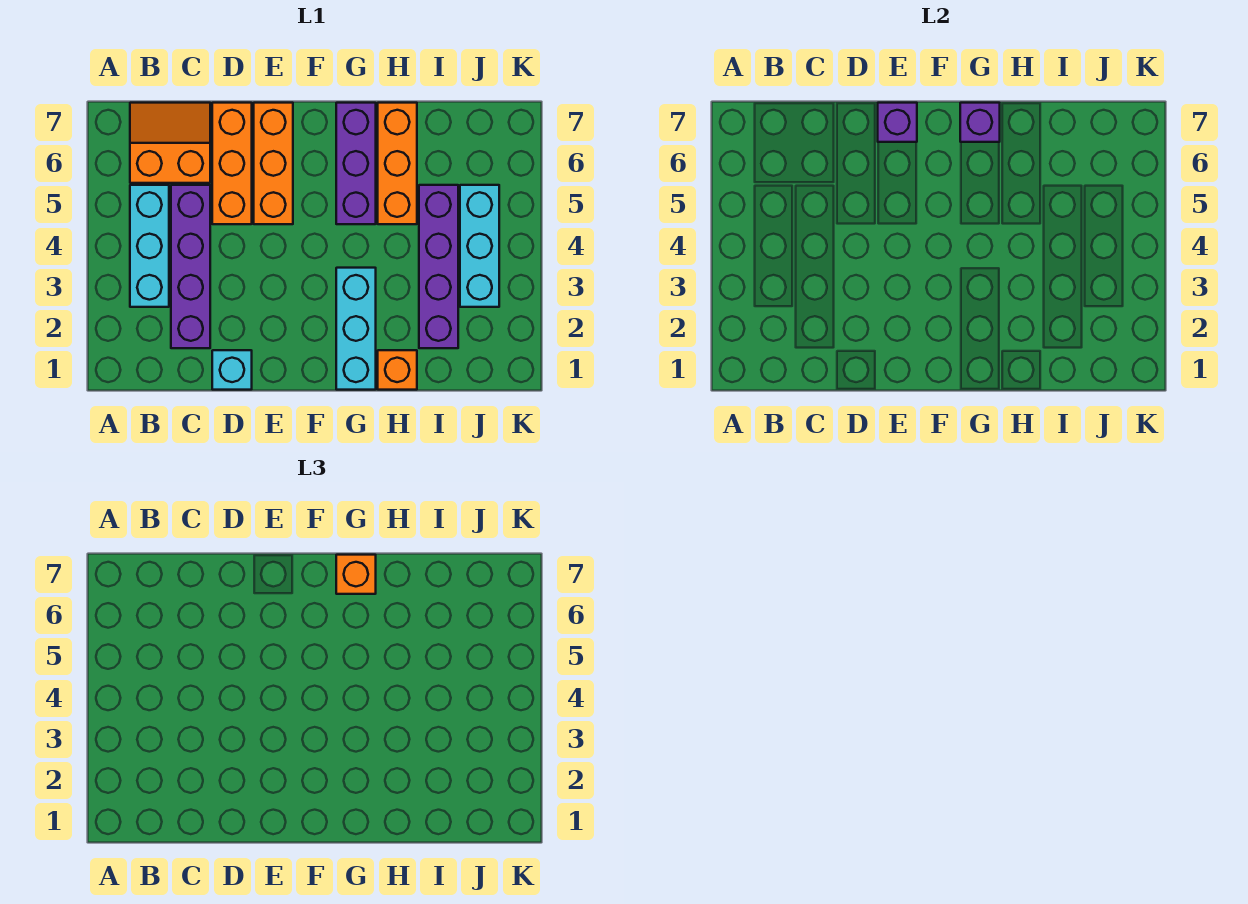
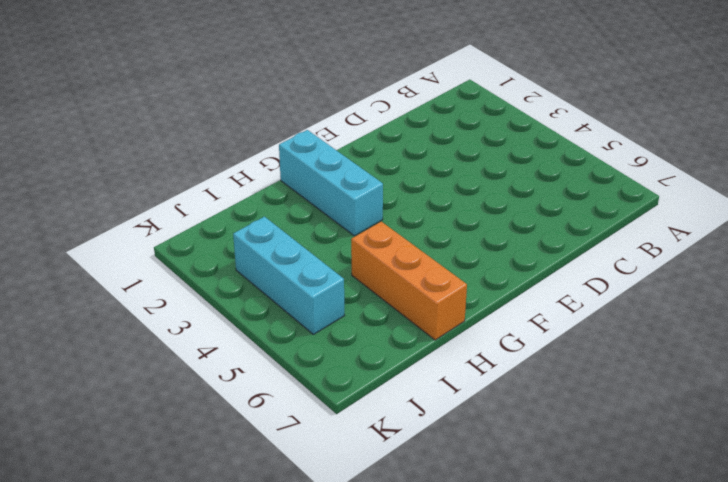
none -> cyan brick B3:B5 level 1
none -> orange slope B6:C7 level 1 top 6
none -> purple brick C2:C5 level 1

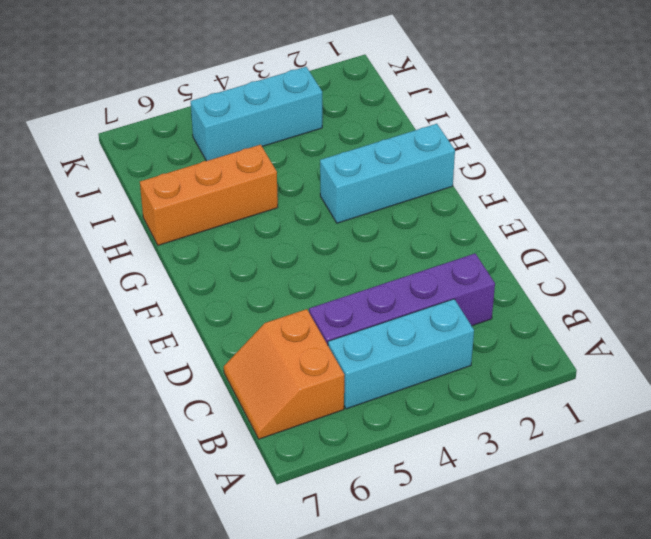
none -> cyan brick D1 level 1
none -> orange brick D5:D7 level 1
none -> orange brick E5:E7 level 1

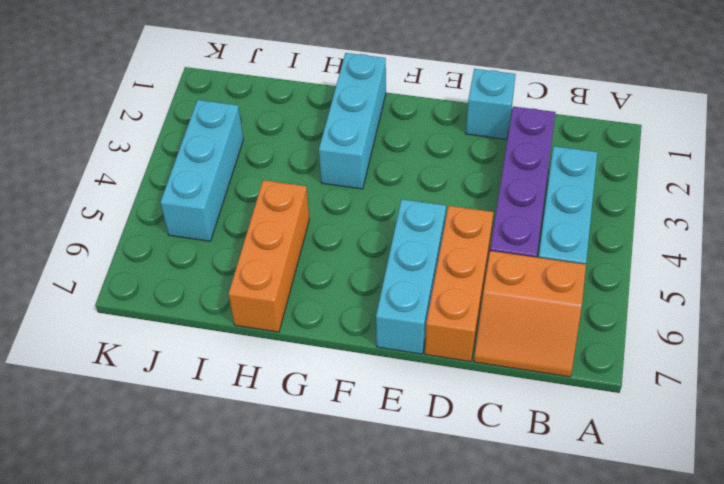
cyan brick E5:E7 level 1 -> orange brick E5:E7 level 1
none -> purple brick G5:G7 level 1
none -> orange brick H1 level 1
none -> purple brick I2:I5 level 1

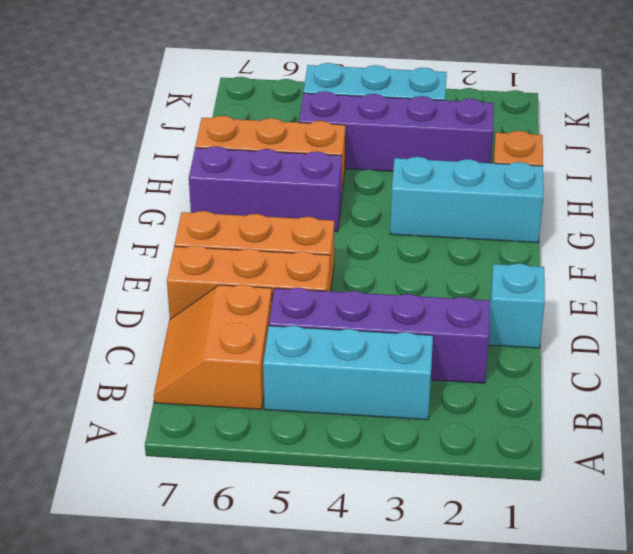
none -> purple brick E7 level 2
none -> purple brick G7 level 2
none -> orange brick G7 level 3

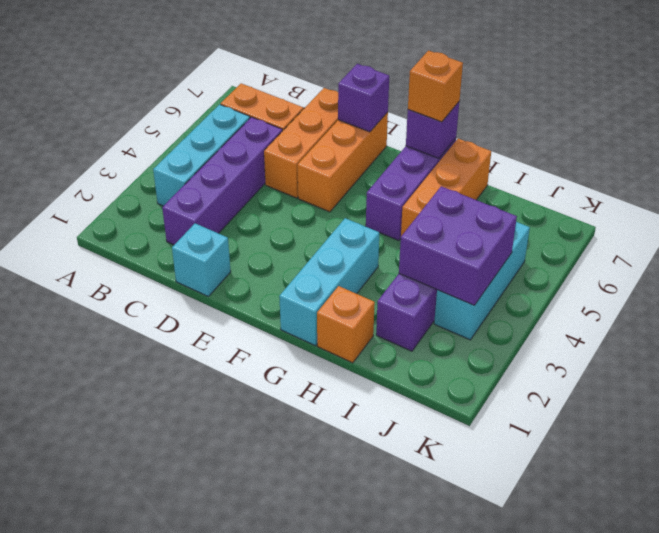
purple brick I3:J4 level 2 -> none

